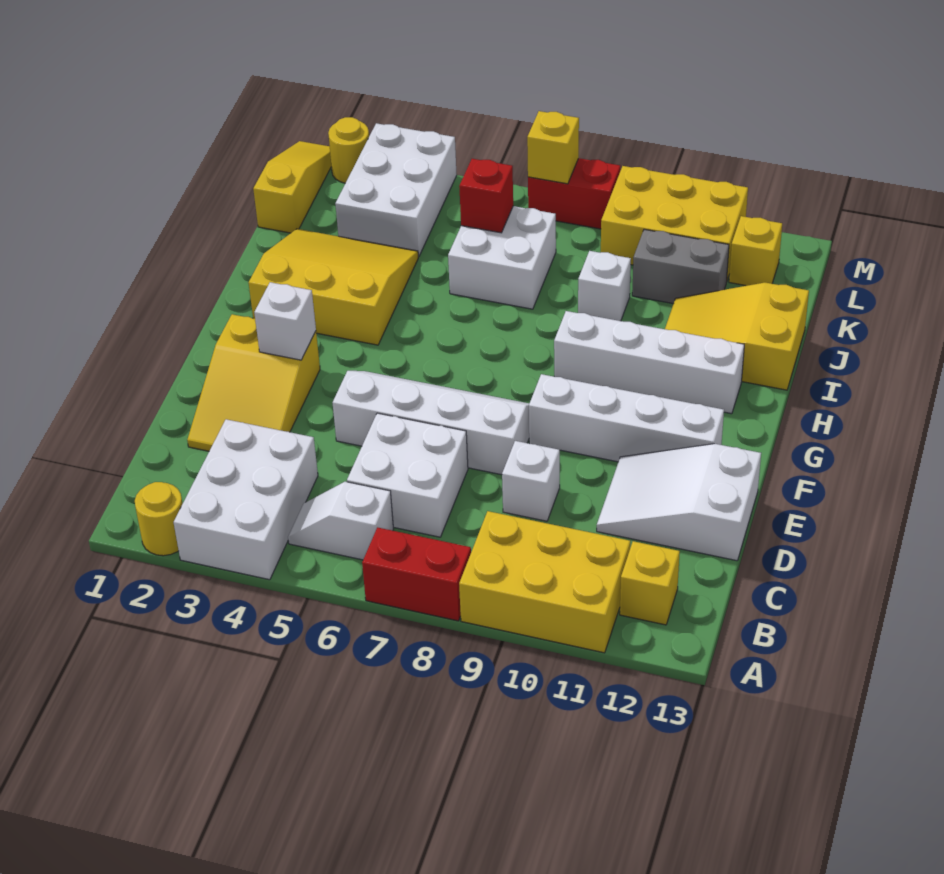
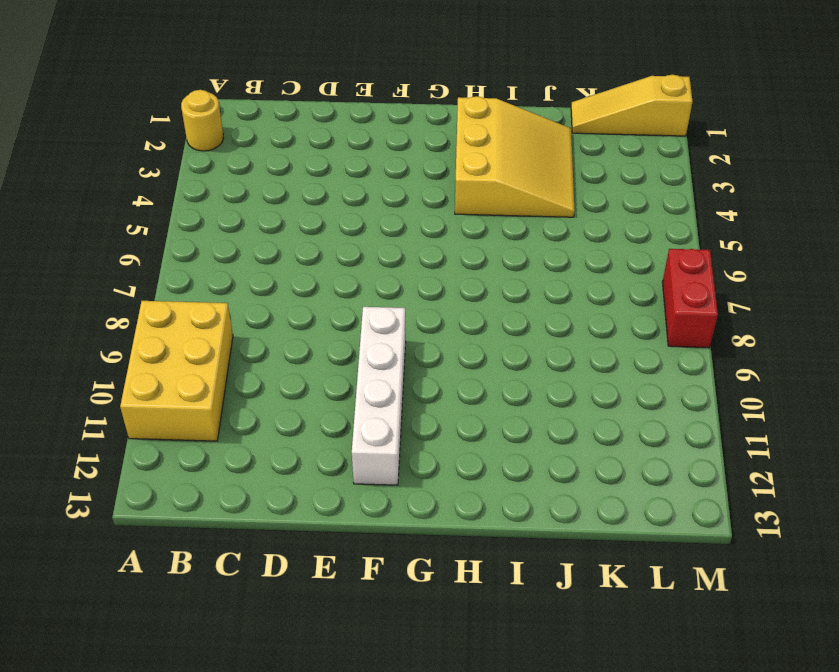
yellow slope K1:M1 level 1 top M -> yellow slope K1:M1 level 1 top K
none -> white brick A3:C4 level 1
none -> red brick A7:A8 level 1
none -> white slope B5:B6 level 1 top 6

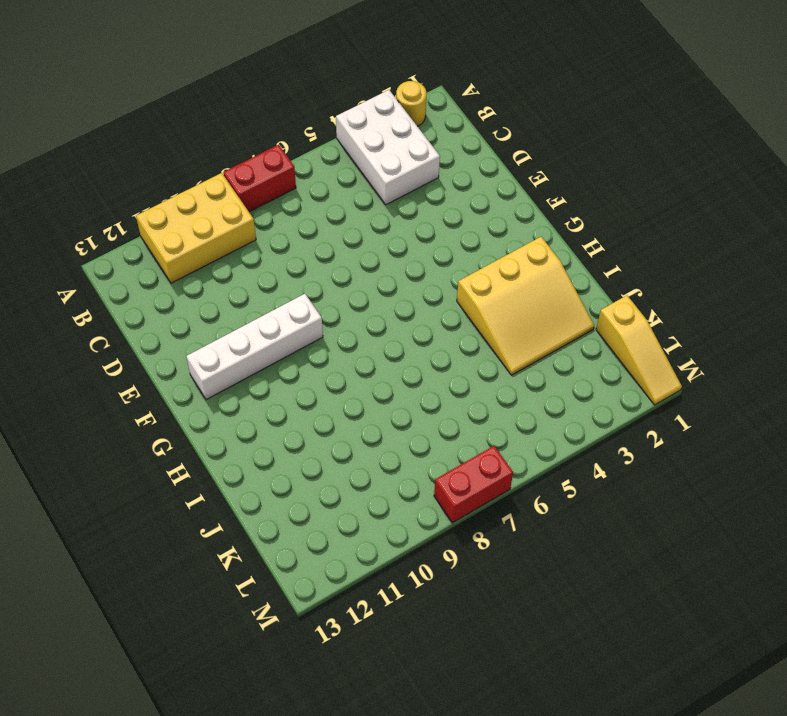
none -> white slope B5:B6 level 1 top 6
none -> yellow brick B12 level 1
none -> white brick C6:D7 level 1

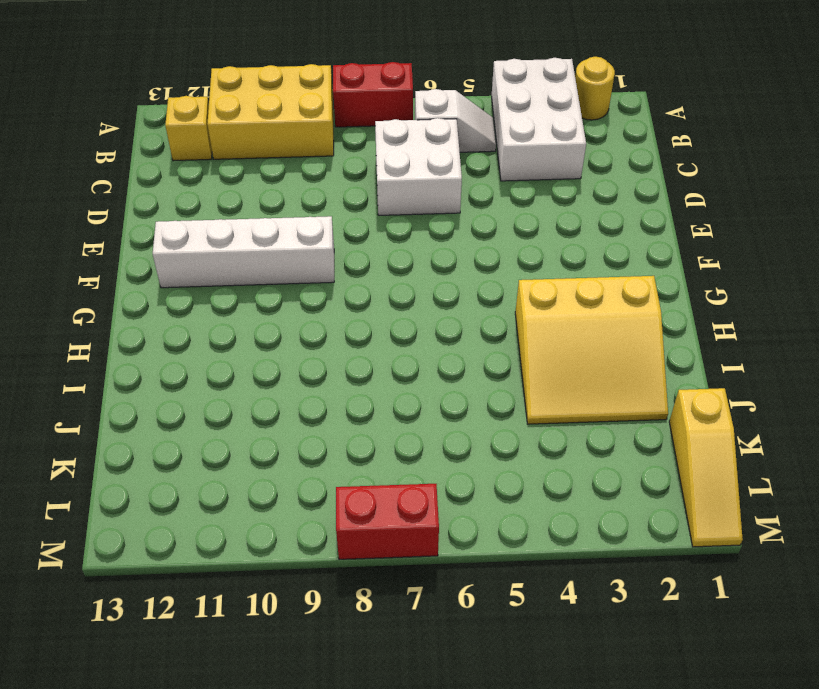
none -> yellow slope D2:F3 level 1 top F
none -> white brick D9 level 1
none -> white slope D11:E13 level 1 top 13

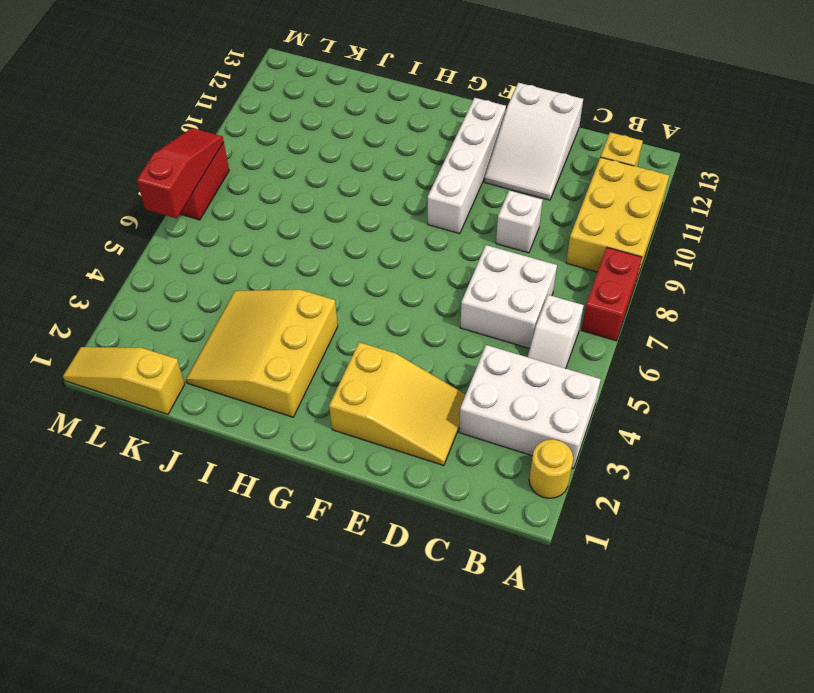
red slope M6:M8 level 2 top 6 -> yellow brick M7 level 2
none -> white slope E5:F8 level 1 top E
none -> white brick H9:H12 level 1
none -> yellow slope I11:J13 level 1 top 13

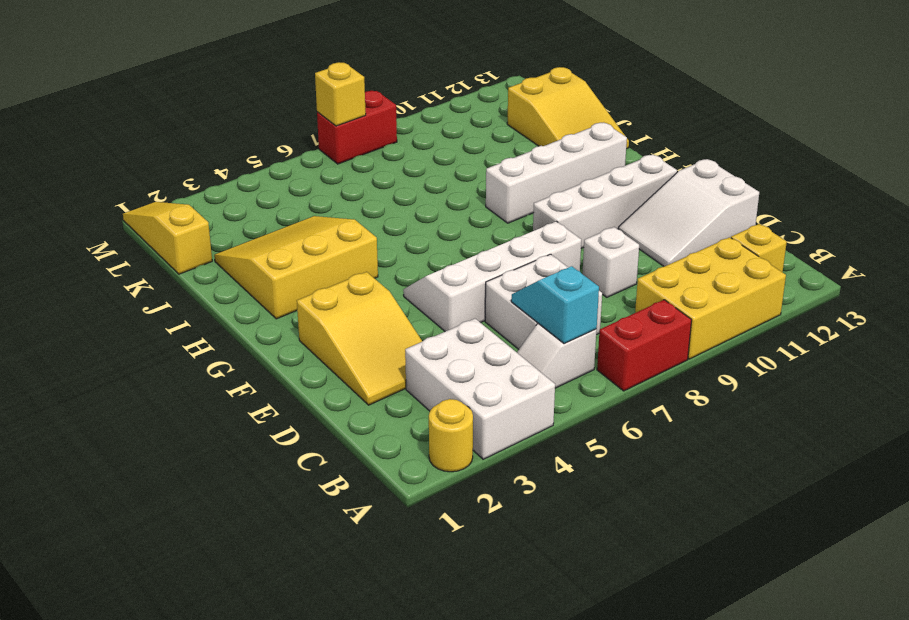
cyan slope B6:C6 level 2 top B -> none
yellow slope I12:K13 level 1 top K -> yellow slope I11:J13 level 1 top 13
none -> white brick J6:K7 level 1
none -> white brick J9 level 1
none -> white brick K3:M4 level 1

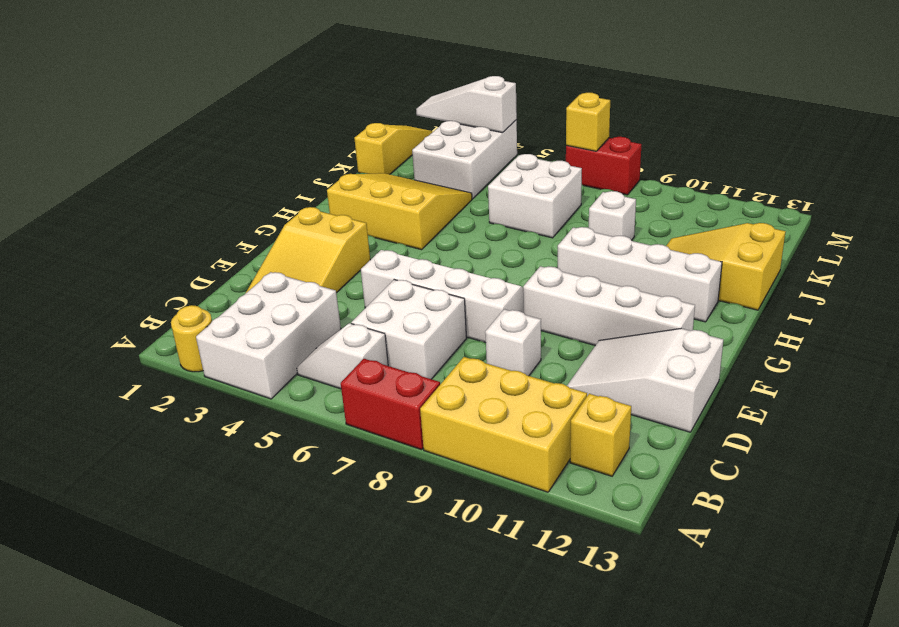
white slope M2:M4 level 2 top 4 -> none
none -> grey brick K10:K11 level 1
none -> yellow brick L9:M11 level 1
none -> yellow brick L12 level 1

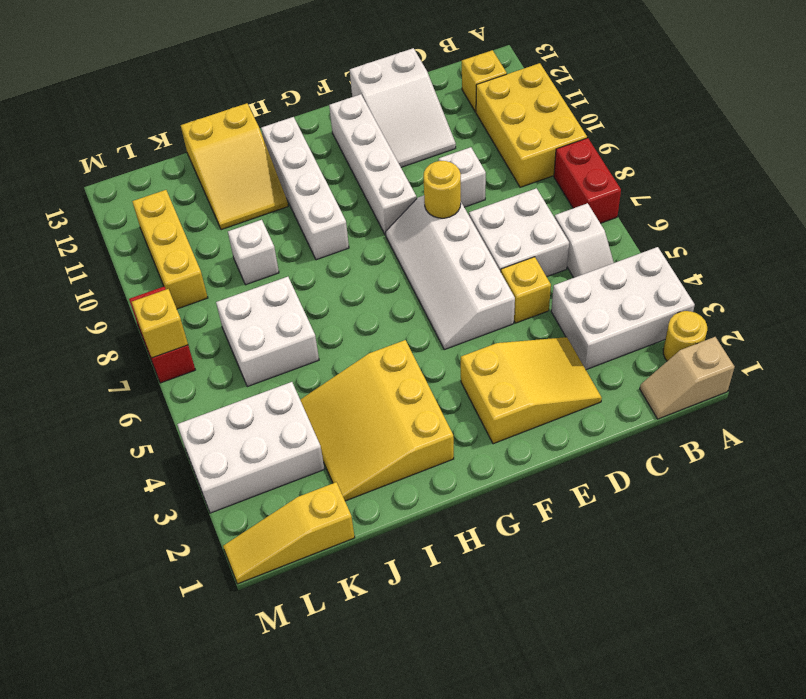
tan slope A1:B1 level 1 top A -> none
yellow brick D5 level 1 -> yellow brick L12 level 1
yellow round brick E8 level 2 -> yellow round brick M2 level 1
yellow brick L9:L11 level 1 -> yellow brick L9:M11 level 1
none -> grey brick K10:K11 level 1
none -> white brick F3 level 2
none -> red brick K6 level 2

